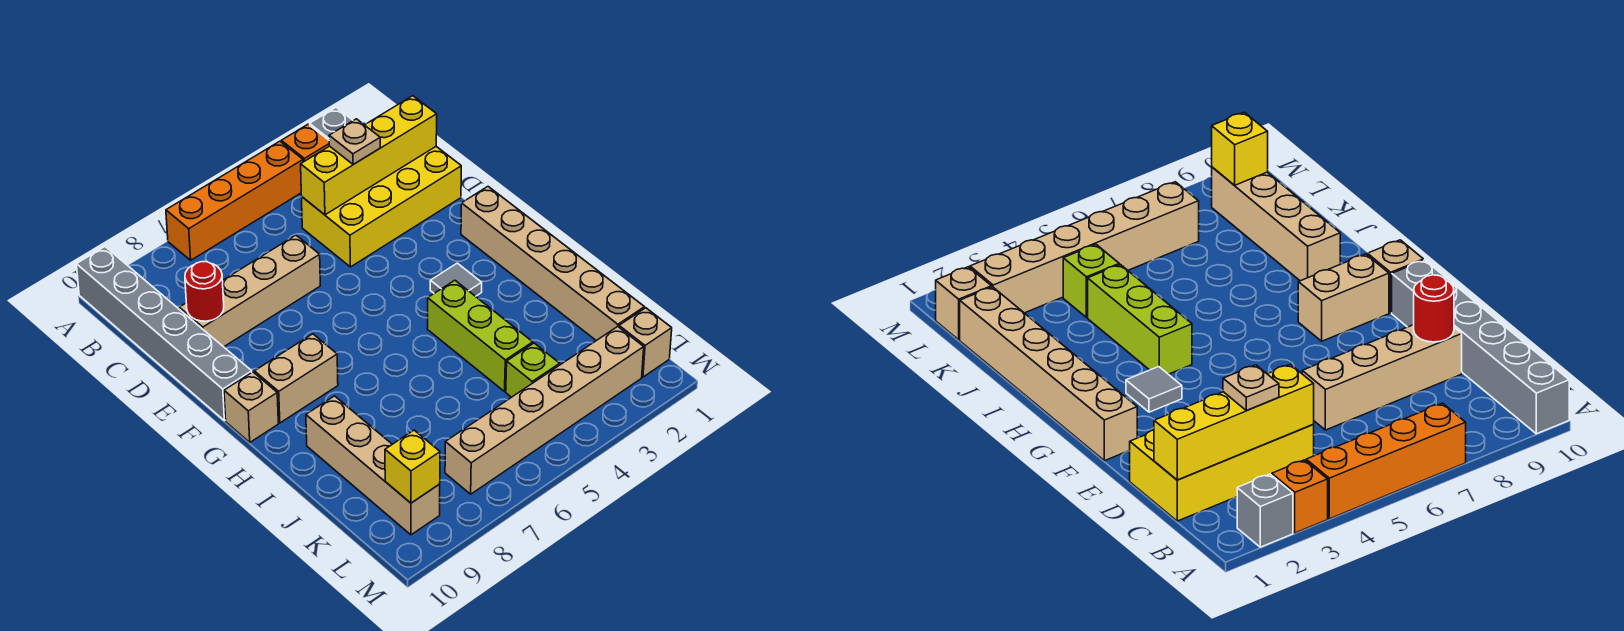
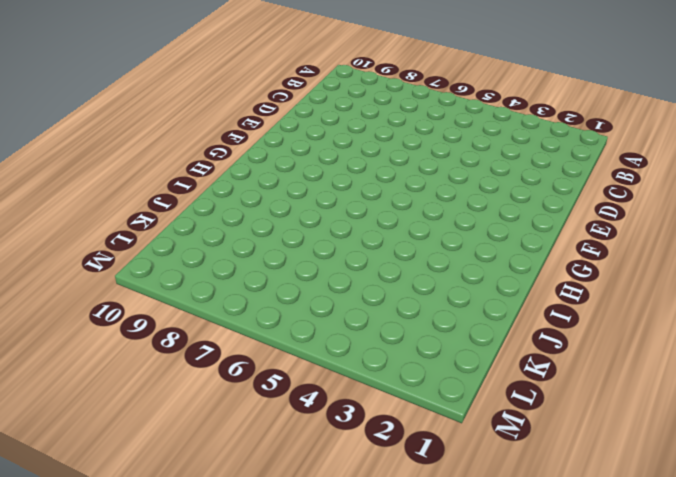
none -> grey brick A2 level 1
none -> orange brick A3 level 1
none -> orange brick A4:A7 level 1

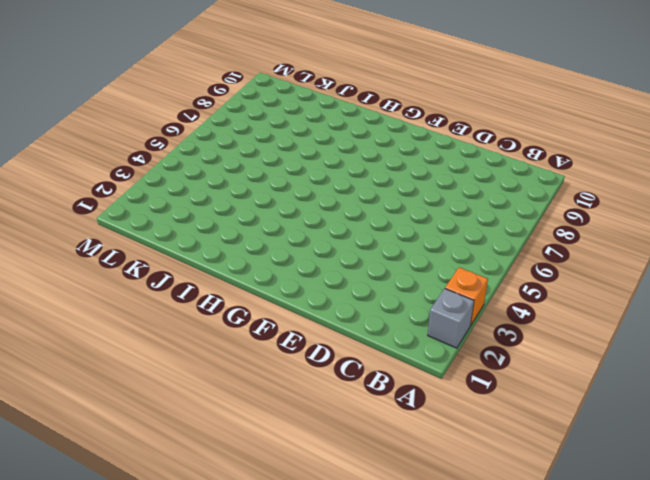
none -> orange brick A4:A7 level 1
none -> grey brick A10:F10 level 1
none -> yellow brick C1:D4 level 1

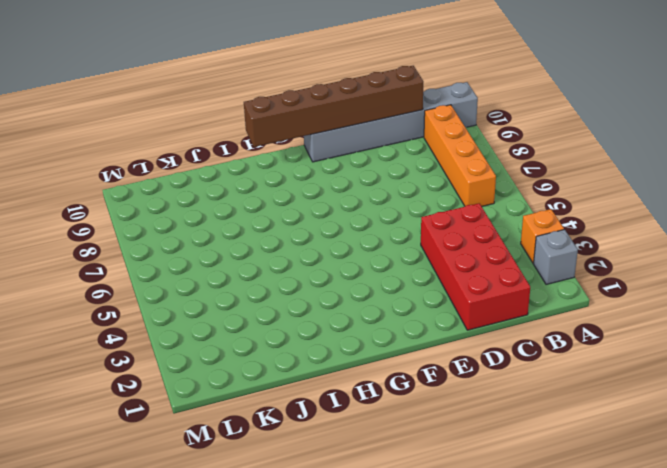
orange brick B6:B9 level 1 -> orange brick A4:A7 level 1
red brick C1:D4 level 1 -> yellow brick C1:D4 level 1
brown brick C10:H10 level 2 -> none
none -> tan brick D6:D9 level 1
none -> tan brick F1:K1 level 1
none -> grey tile G3 level 1

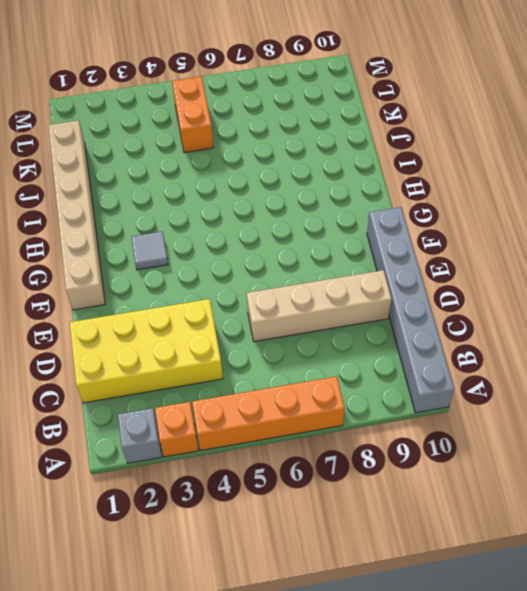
orange brick K5:L5 level 1 -> tan brick L2:L7 level 1
none -> tan brick G8:G9 level 1
none -> tan brick G10 level 1
none -> lime brick H4:J4 level 1

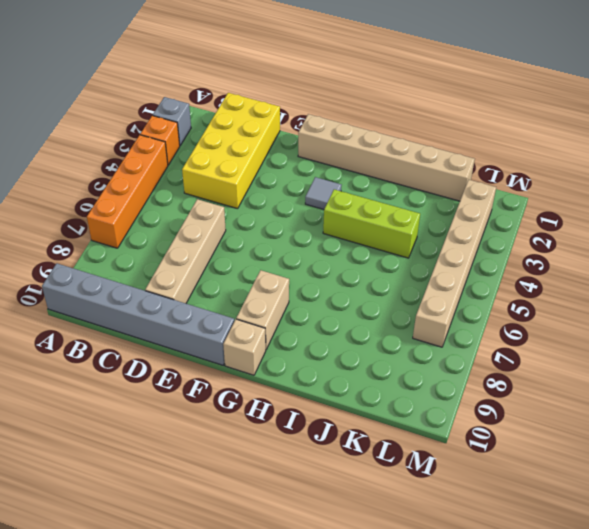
none -> tan brick I9:L9 level 1
none -> lime brick K4 level 1
none -> tan brick L1 level 1

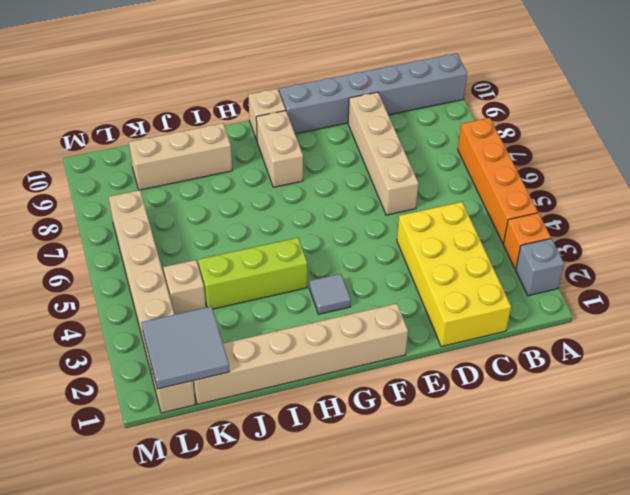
tan brick I9:K9 level 1 -> tan brick I9:L9 level 1
grey tile K1:L2 level 2 -> none
tan brick K4 level 1 -> lime brick K4 level 1
none -> yellow brick C1:C4 level 2
none -> red round brick D9 level 2
none -> yellow brick L9 level 2

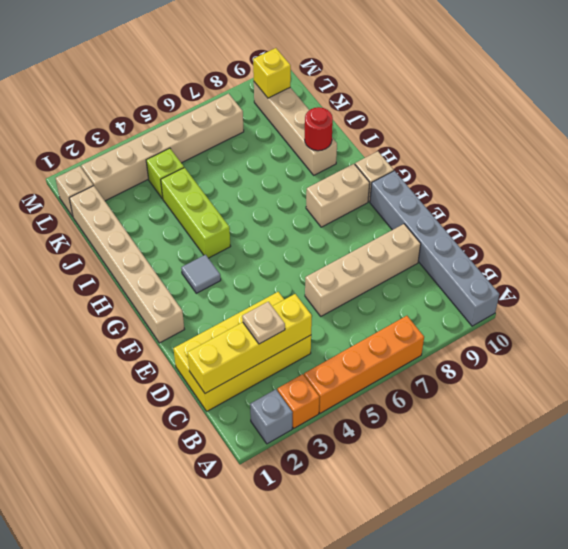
red round brick I9 level 2 -> red round brick D9 level 2

